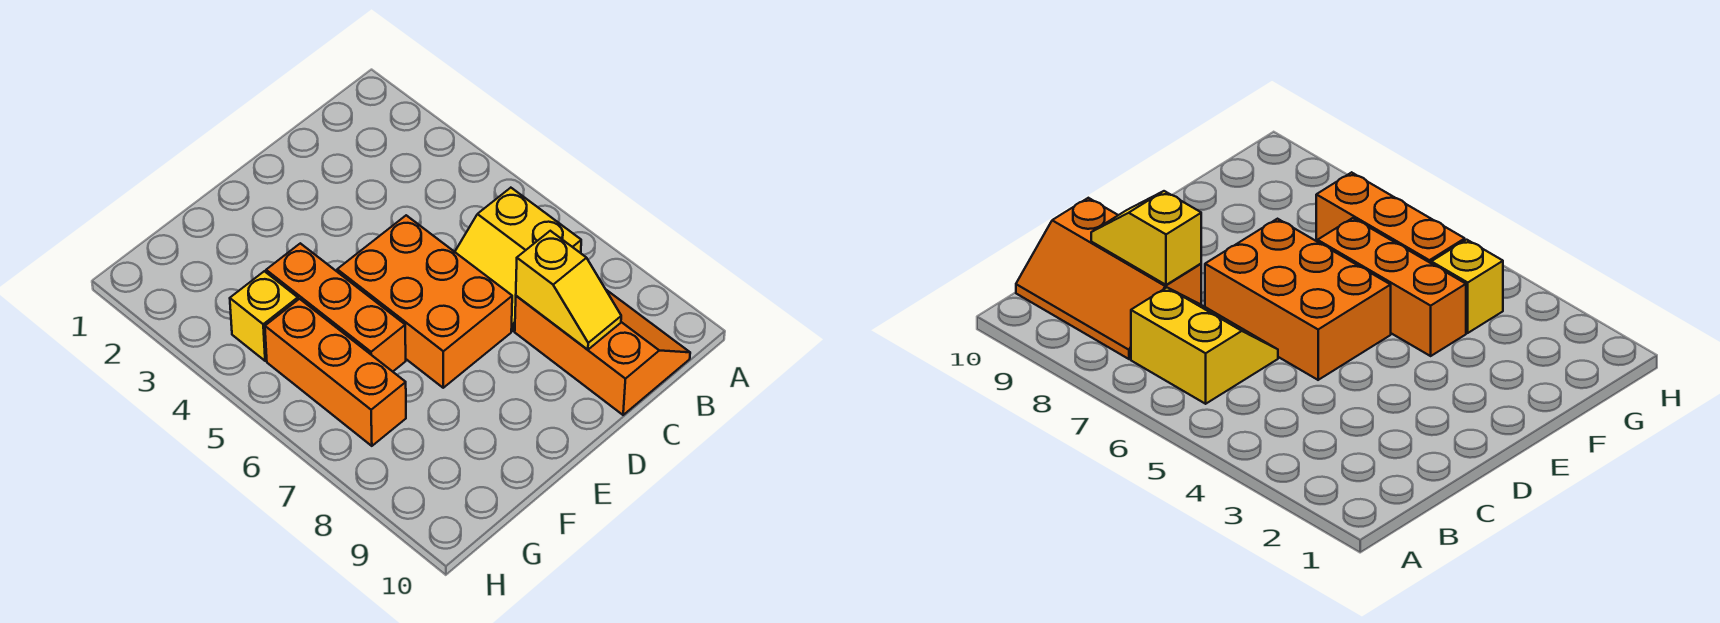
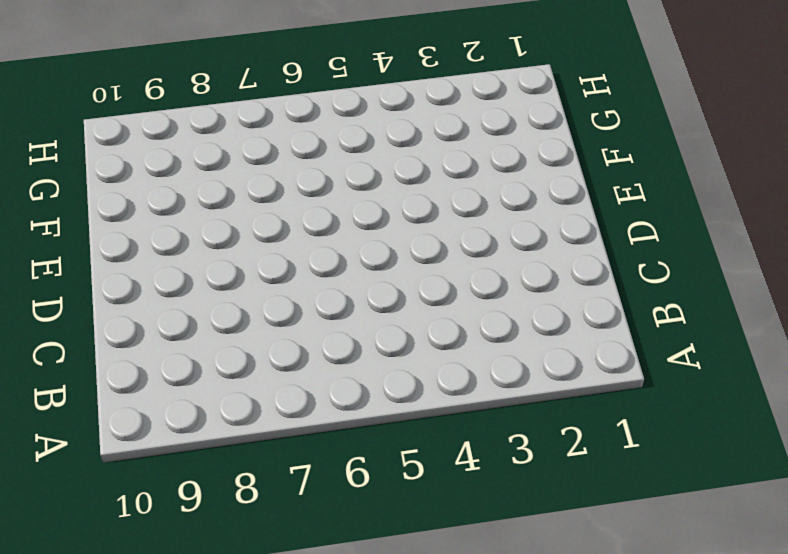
none -> yellow slope B6:C7 level 1 top B
none -> orange slope B8:C10 level 1 top C

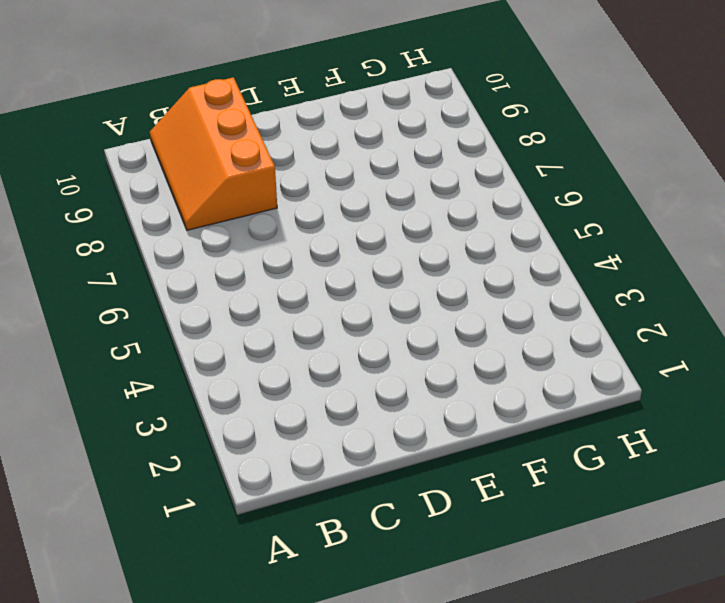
none -> yellow slope B6:C7 level 1 top B
none -> orange brick D5:E7 level 1

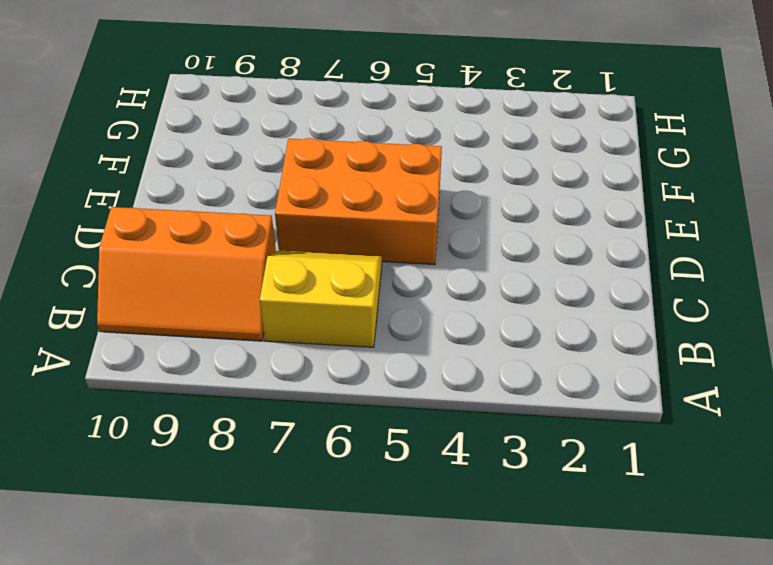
none -> orange brick F4:F6 level 1
none -> yellow brick G4 level 1

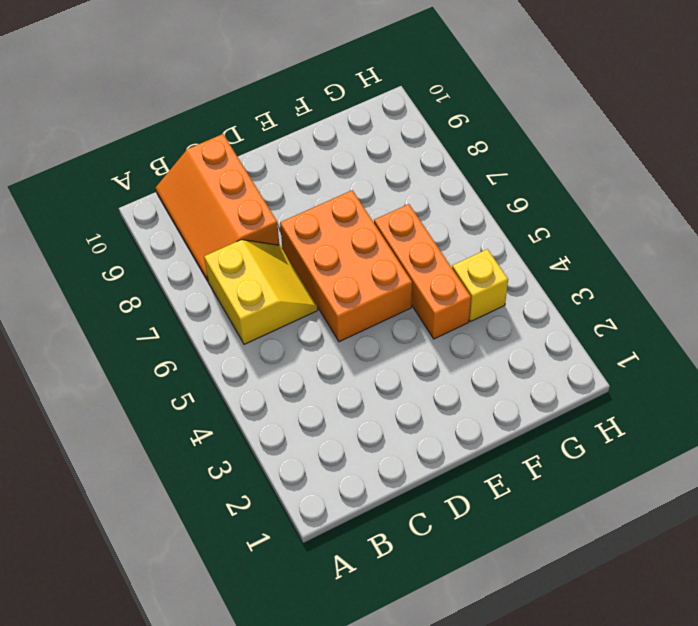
none -> orange brick G5:G7 level 1
none -> yellow slope C8:C9 level 2 top 8

